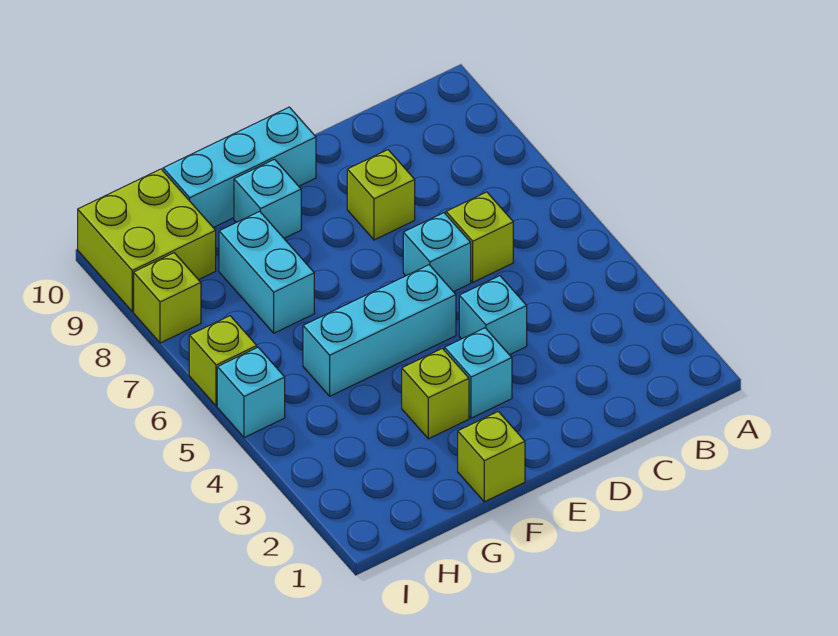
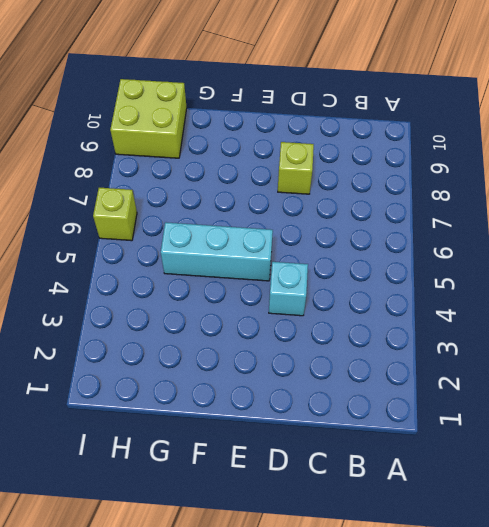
none -> lime brick C6 level 1
none -> cyan brick D6 level 1
none -> cyan brick E3 level 1

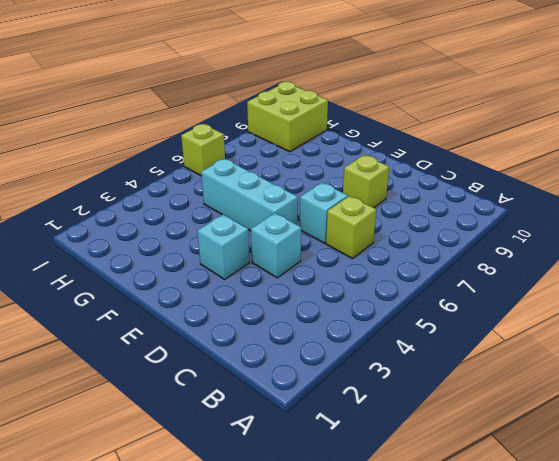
none -> cyan brick E10:G10 level 1
none -> lime brick F1 level 1
none -> lime brick F3 level 1

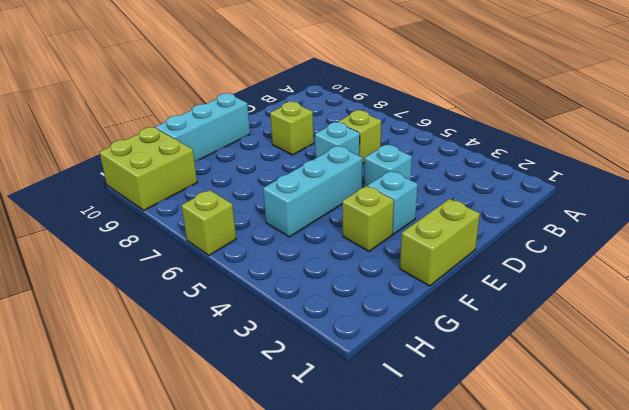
lime brick E1:F1 level 1 -> lime brick F1 level 1
none -> cyan brick F9 level 1
none -> cyan brick G7:G8 level 1
none -> cyan brick I5 level 1

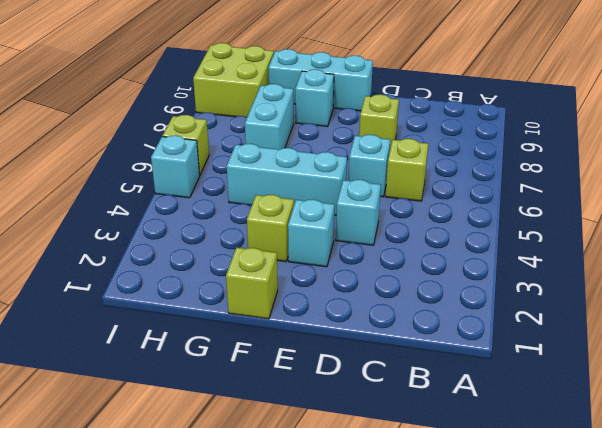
none -> lime brick I8 level 1

